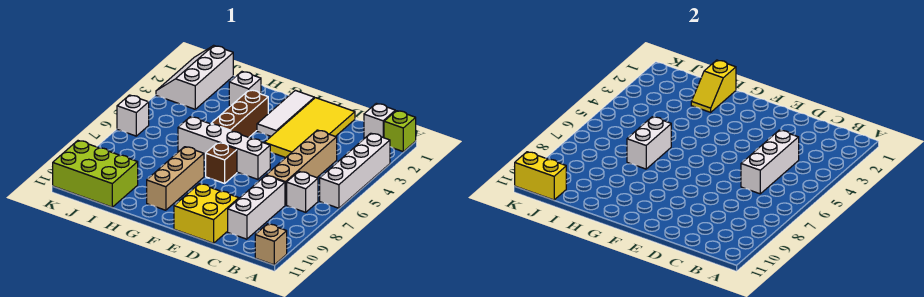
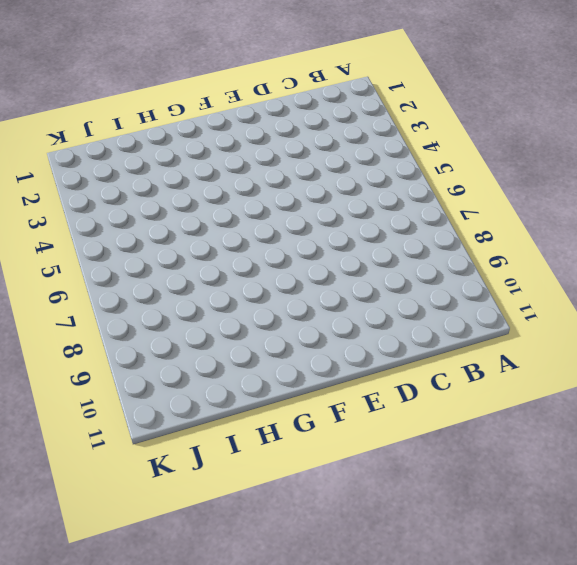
none -> lime brick A1 level 1
none -> white brick A3:A6 level 1
none -> tan brick A11 level 1

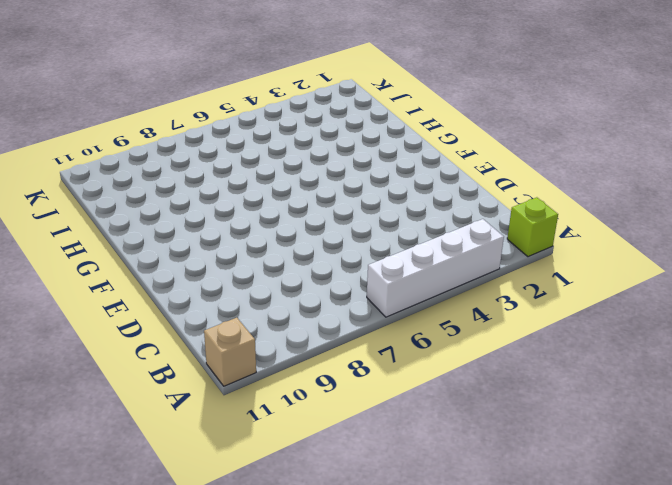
none -> white brick B1 level 1
none -> white brick B7 level 1
none -> tan brick C4:C7 level 1

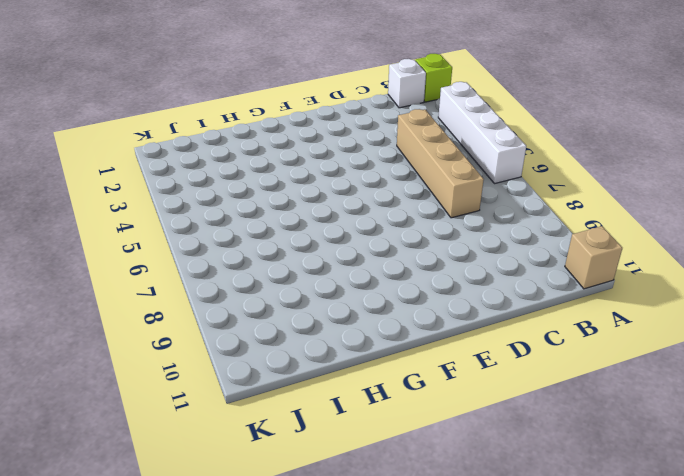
none -> white brick B7 level 1
none -> white brick C8:C10 level 1
none -> yellow tile D1:E4 level 1

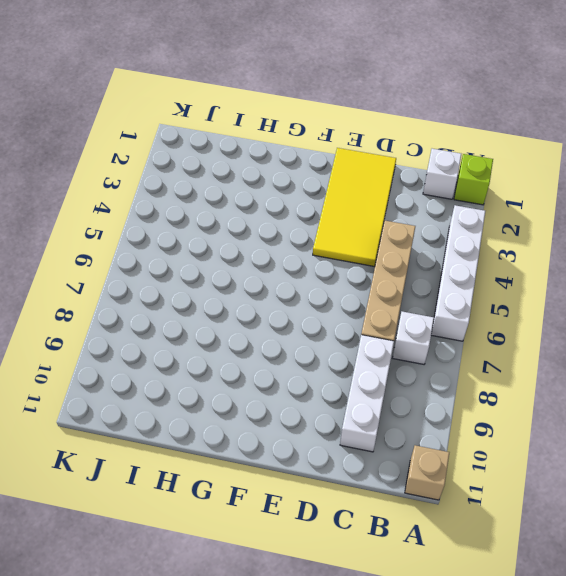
none -> yellow brick D10:E11 level 1
none -> white brick E6:H6 level 1
none -> white tile F1:F3 level 1

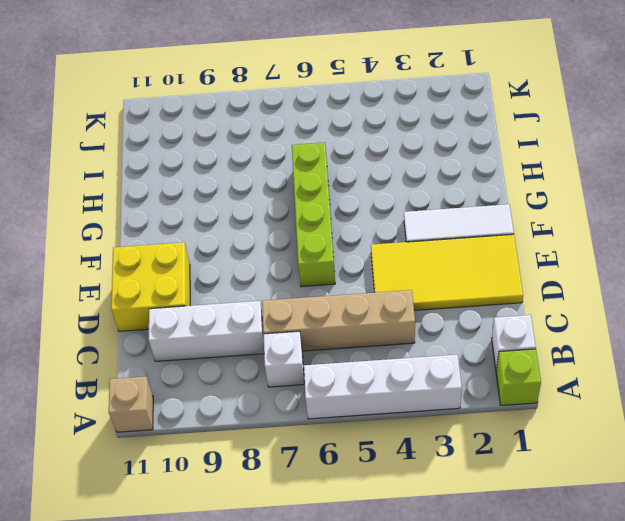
lime brick E6:H6 level 1 -> white brick E6:H6 level 1
none -> brown brick F7 level 1
none -> brown brick G3:G5 level 1
none -> tan brick G8:G10 level 1

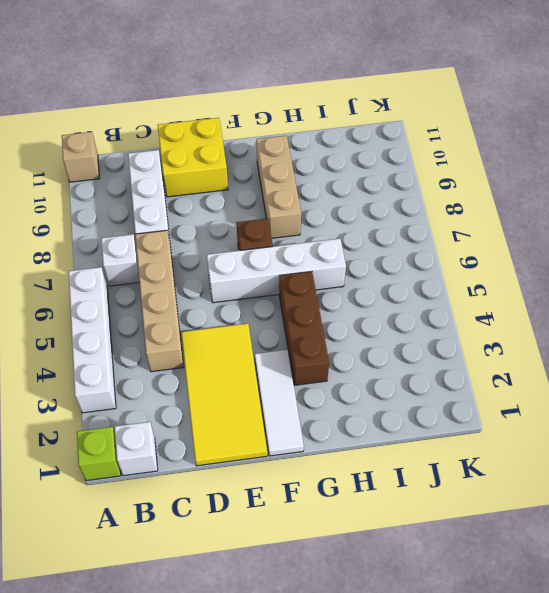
none -> white brick H2 level 1
none -> lime brick I10:K11 level 1
none -> white slope J1:K3 level 1 top J

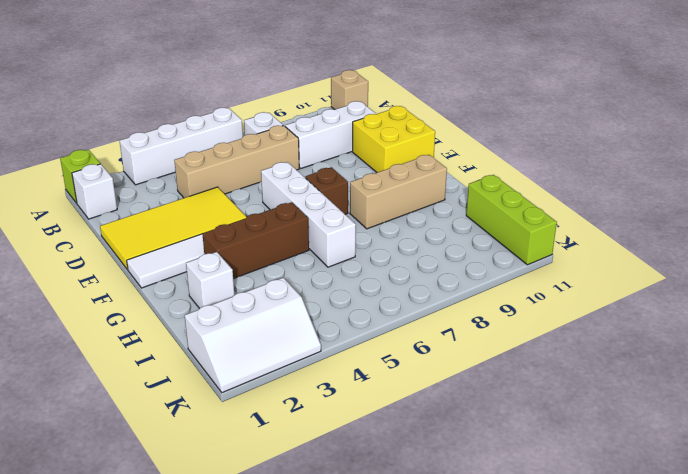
lime brick I11:K11 level 1 -> lime brick I10:K11 level 1
none -> white brick K6 level 1
none -> white brick C4:C6 level 2
none -> yellow slope H1:H2 level 2 top 1

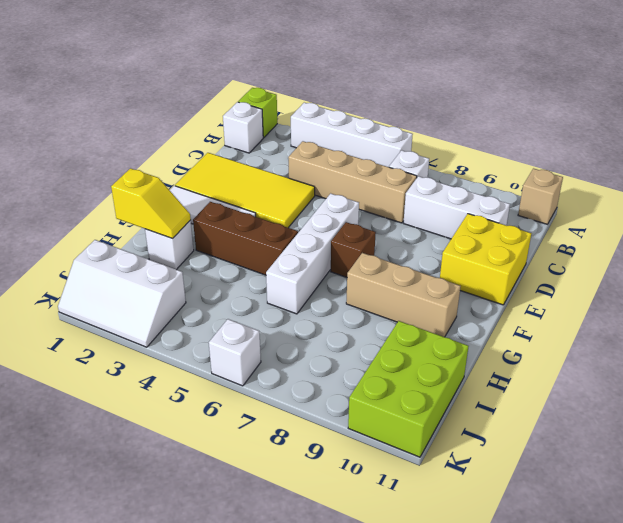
none -> white brick C4:C6 level 2
none -> white brick H6:H7 level 2
none -> yellow brick J11:K11 level 2

